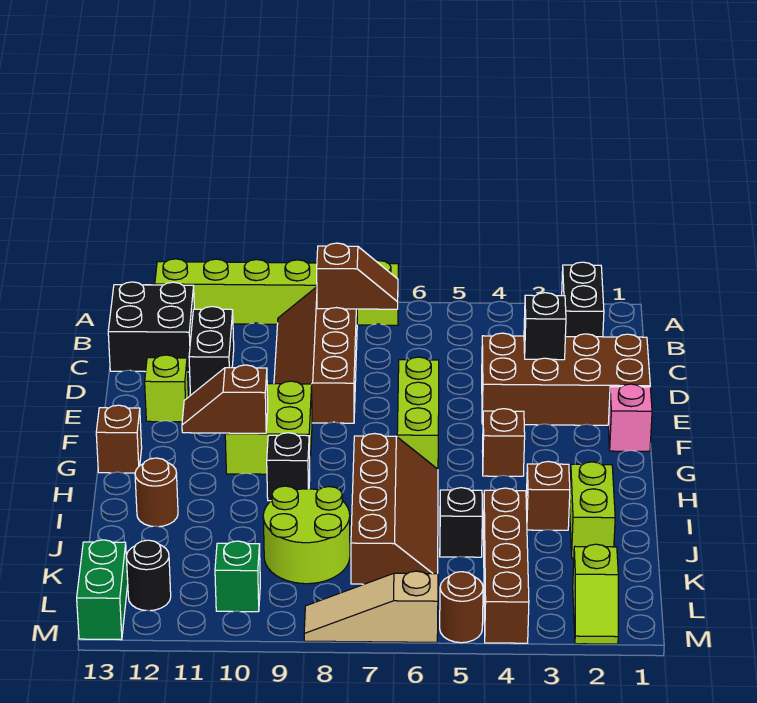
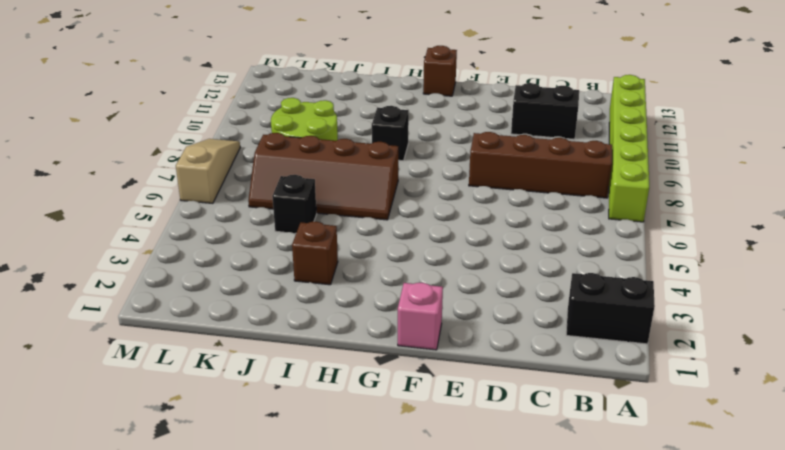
none -> black brick B12:C13 level 1
none -> brown brick D1:E4 level 1
none -> lime brick E6:G6 level 1

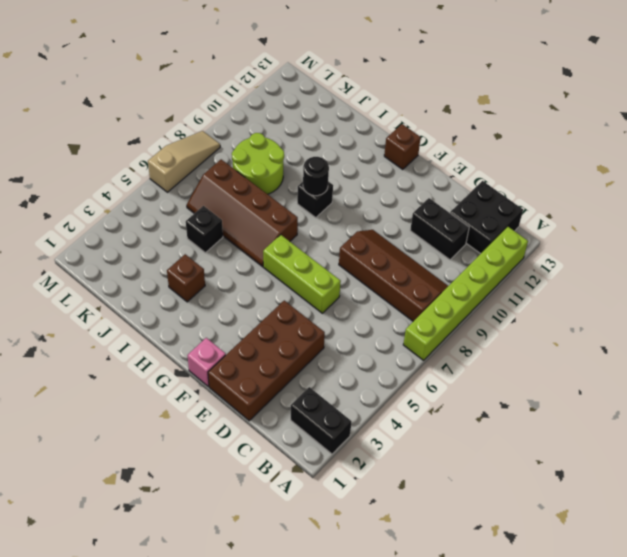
black round brick H9 level 2 -> black round brick L12 level 1
none -> lime brick E12 level 1
none -> lime brick F9:G10 level 1
none -> brown brick G4 level 1

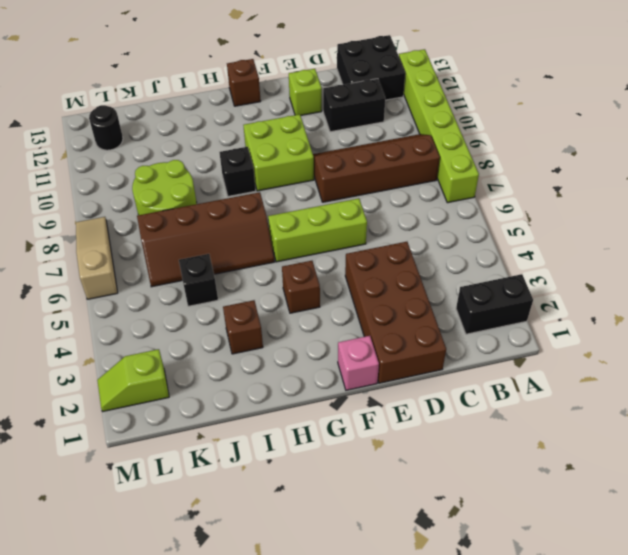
none -> lime brick I2:J2 level 1
none -> brown round brick I12 level 1
none -> brown brick J4:M4 level 1

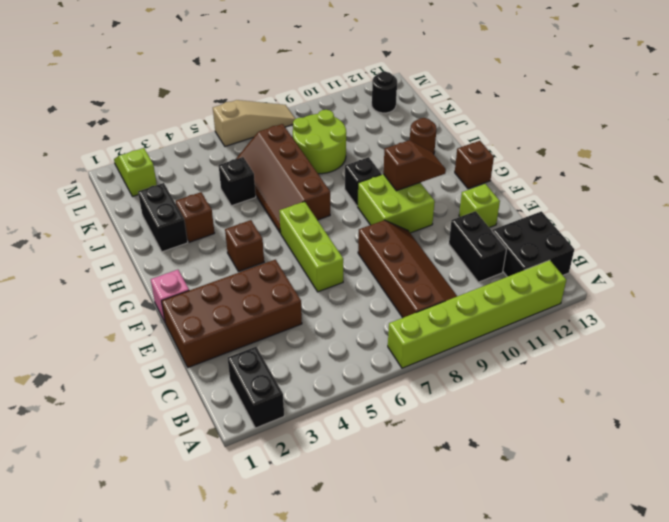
black brick I2:J2 level 1 -> lime brick I2:J2 level 1
none -> brown brick J4:M4 level 1
none -> green brick L10 level 1
none -> green brick L13:M13 level 1

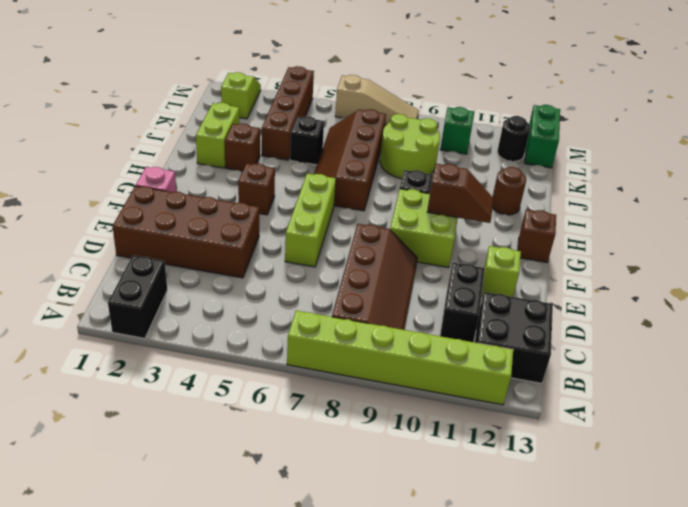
none -> brown round brick M5 level 1
none -> brown slope B7:B8 level 2 top 8
none -> black brick D3 level 2

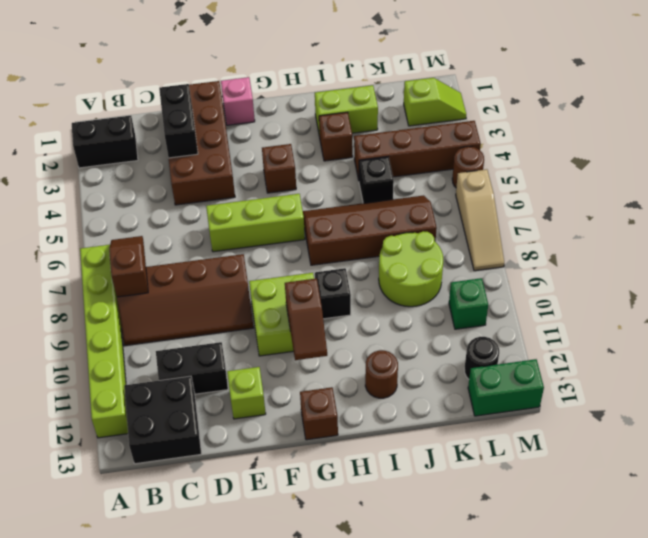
black brick D2:D3 level 2 -> black brick D3 level 2

